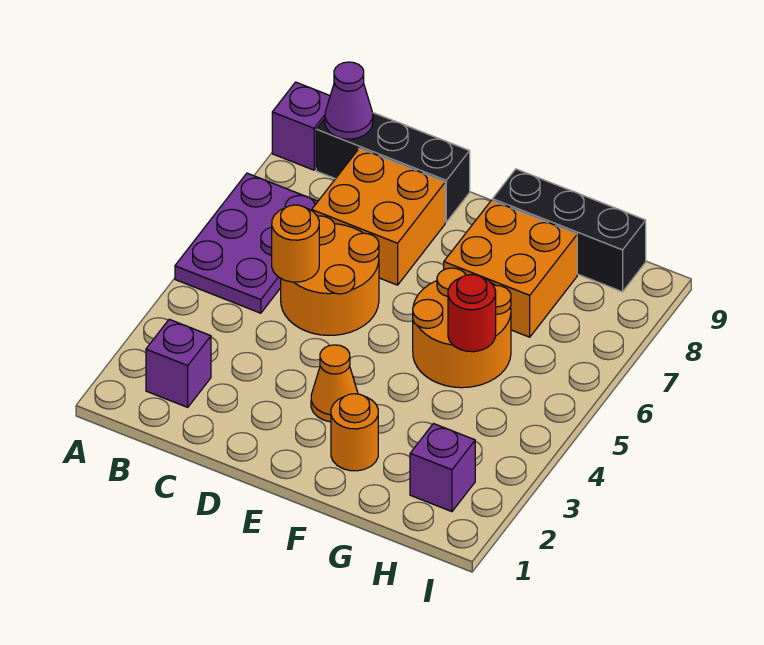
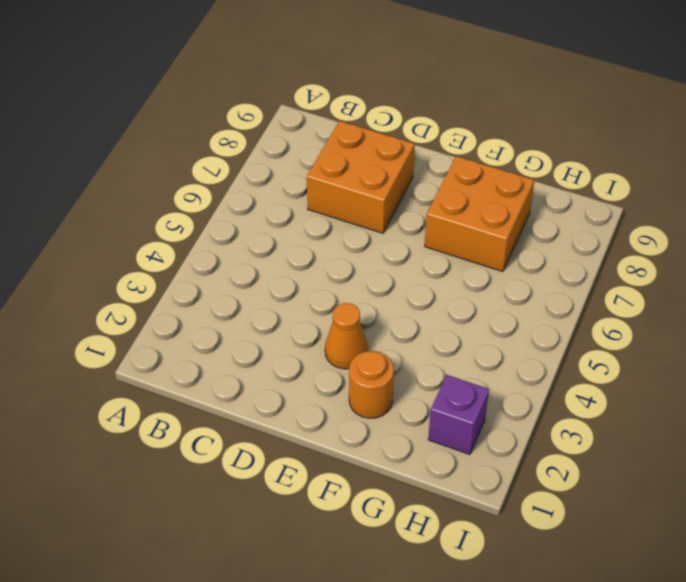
none -> purple plate A5:B7 level 1
none -> purple brick A9 level 1
none -> purple brick B2 level 1

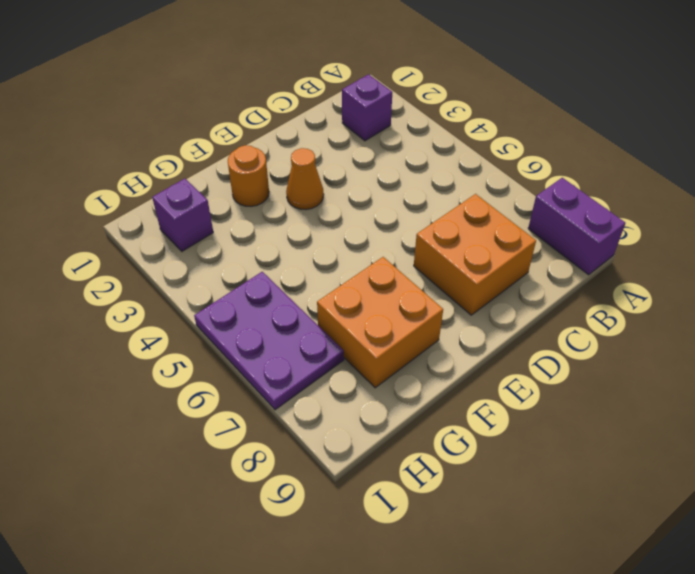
purple brick A8:A9 level 1 -> purple brick A9 level 1
purple plate H5:I7 level 1 -> purple plate A5:B7 level 1
none -> black brick B9:D9 level 1
none -> orange round brick C5:D6 level 1
none -> orange round brick F5:G6 level 1

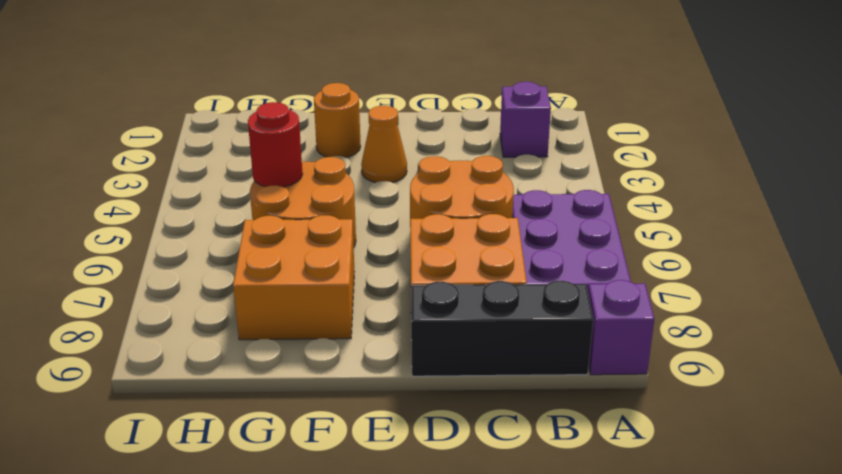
none -> black brick F9:H9 level 1
none -> purple brick H2 level 1
none -> purple cone B9 level 2

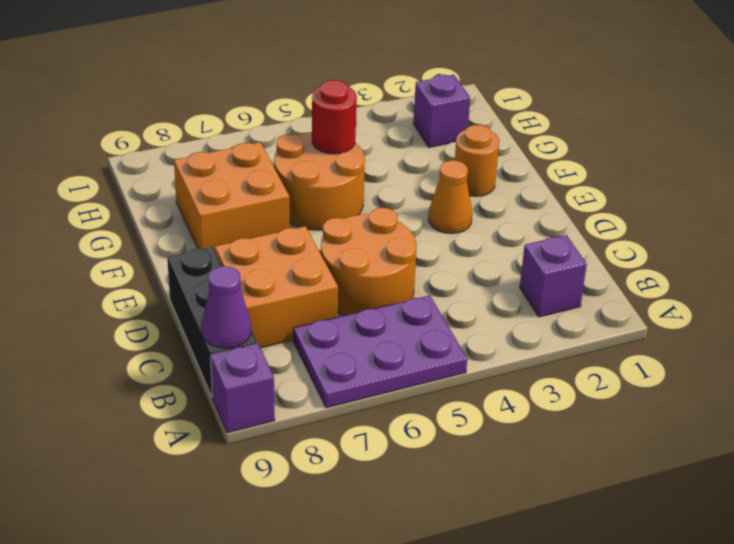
none -> black brick F9:H9 level 1
none -> orange round brick C5 level 2

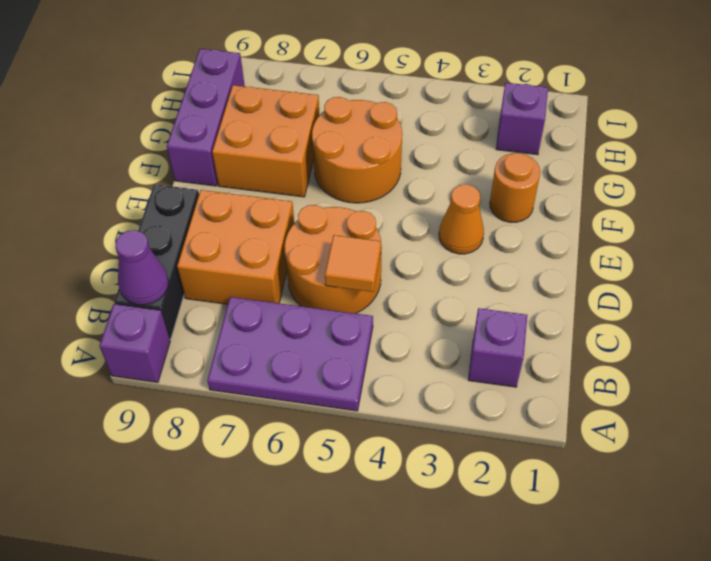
orange tile C5 level 2 -> orange round brick C5 level 2
purple brick F9:H9 level 1 -> black brick F9:H9 level 1
none -> red round brick G5 level 2

